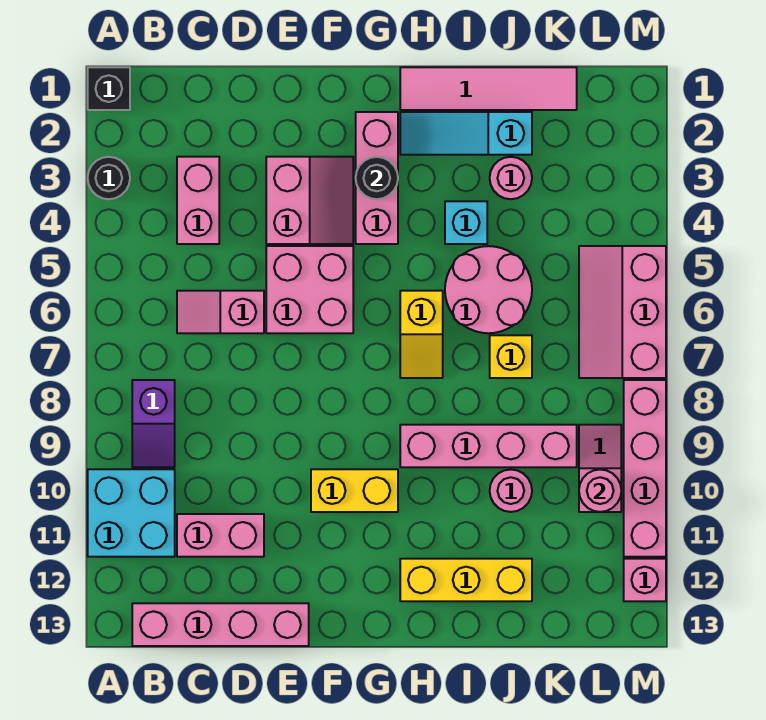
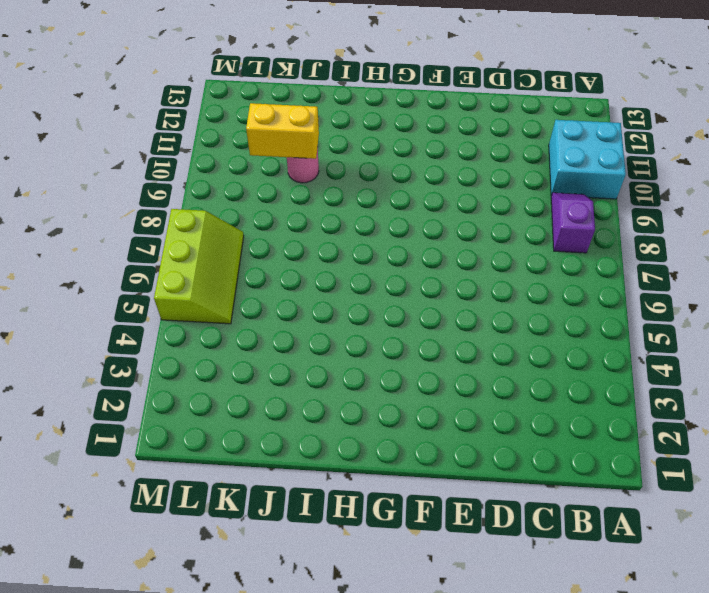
yellow brick J10:K10 level 2 -> yellow brick F10:G10 level 1
lime slope L5:M7 level 1 top M -> pink slope L5:M7 level 1 top M
none -> black brick A1 level 1
none -> black round brick A3 level 1
none -> pink brick B13:E13 level 1

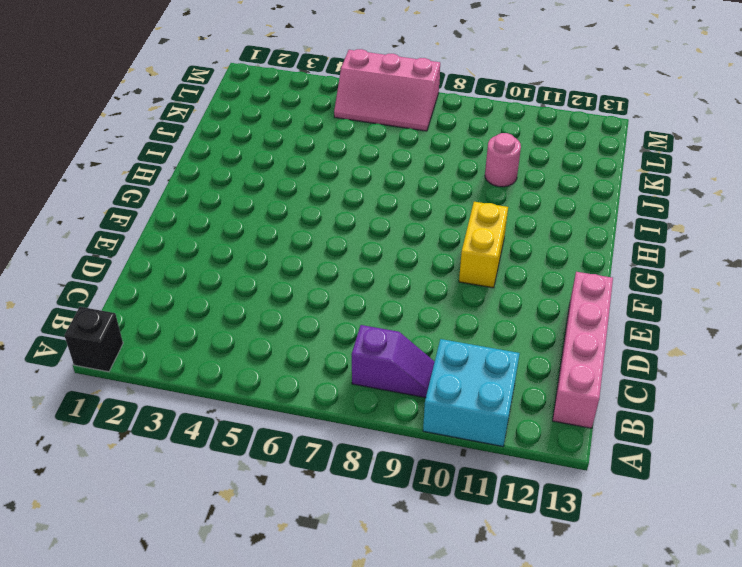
none -> black round brick A3 level 1
none -> pink brick C3:C4 level 1
none -> pink slope C6:D6 level 1 top D

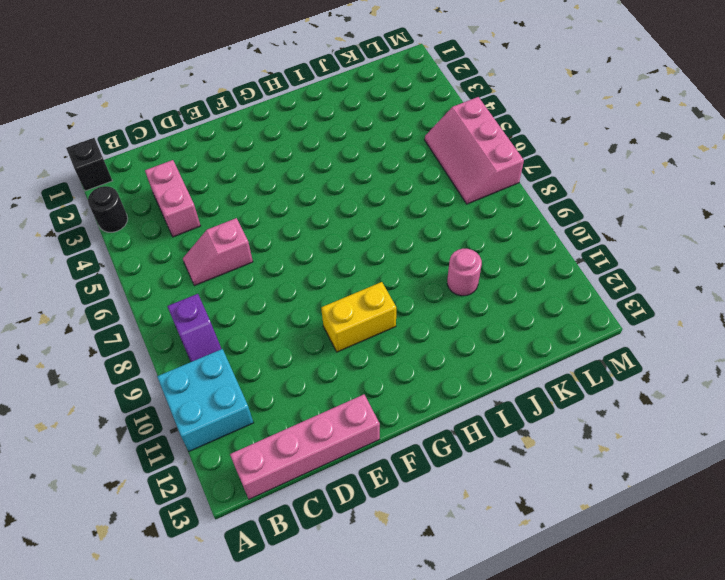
none -> pink brick C11:D11 level 1
none -> pink slope E3:F4 level 1 top E
none -> pink brick E5:F6 level 1

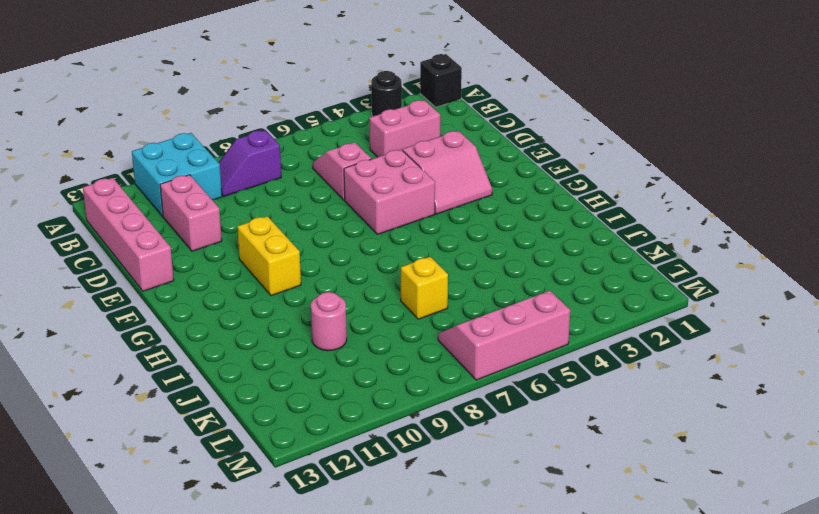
none -> pink brick G2:G4 level 1
none -> pink tile H1:K1 level 1
none -> cyan slope H2:J2 level 1 top J

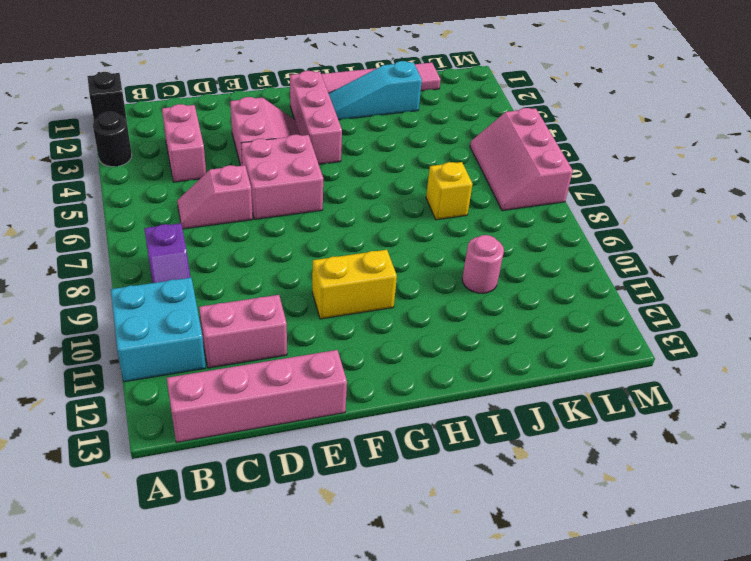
none -> yellow slope H6:H7 level 1 top 6
none -> pink brick H9:K9 level 1
none -> yellow brick H12:J12 level 1

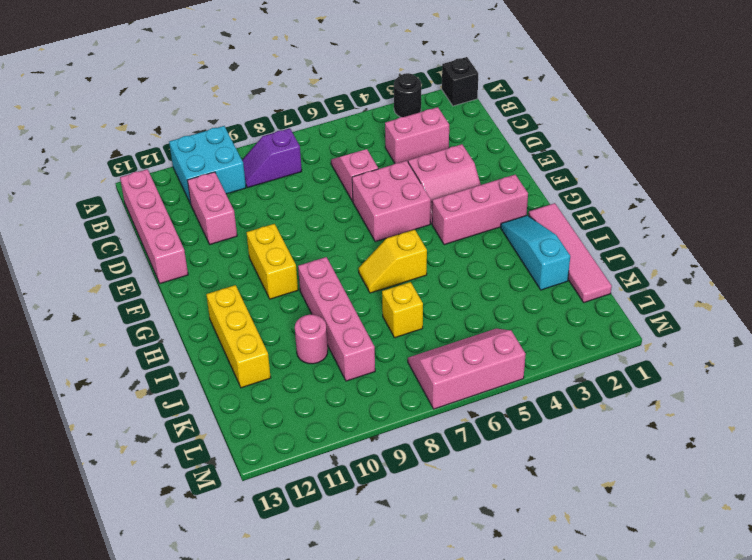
none -> cyan brick I4 level 1
none -> pink round brick I5:J6 level 1
none -> pink round brick J3 level 1

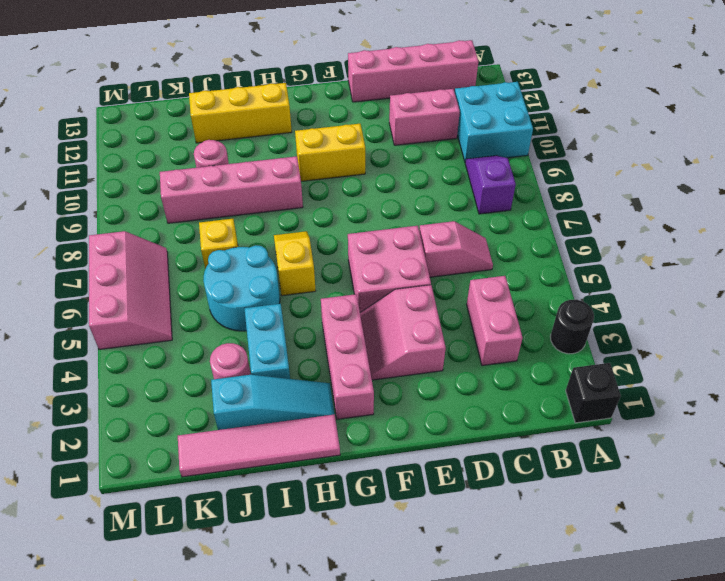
cyan brick I3:I4 level 1 -> cyan brick I4 level 1
cyan round brick I5:J6 level 1 -> pink round brick I5:J6 level 1
none -> pink slope L9:L10 level 1 top 10
none -> pink brick M8:M11 level 1
none -> pink brick M12 level 1

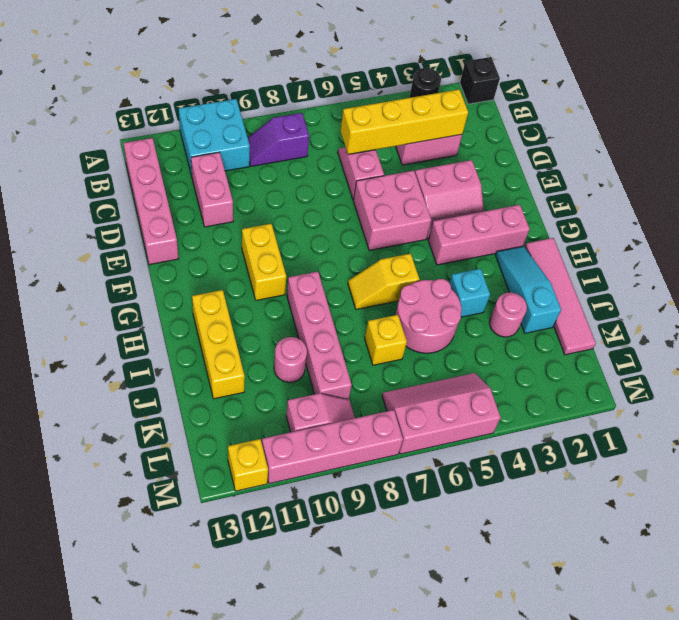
yellow brick C3:C6 level 2 -> none
yellow brick M12 level 1 -> pink brick M12 level 1
none -> black round brick G3 level 2
none -> pink round brick L10 level 2

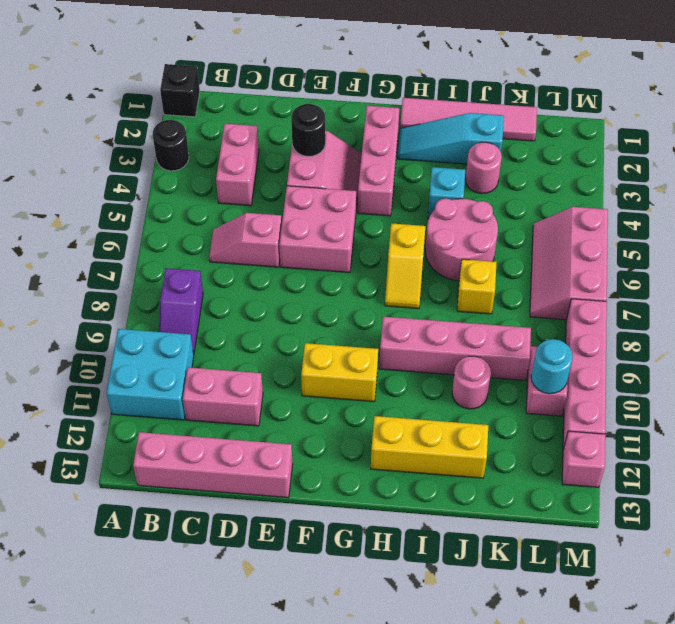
black round brick E3 level 2 -> black round brick G3 level 2
cyan round brick L10 level 2 -> pink round brick L10 level 2

